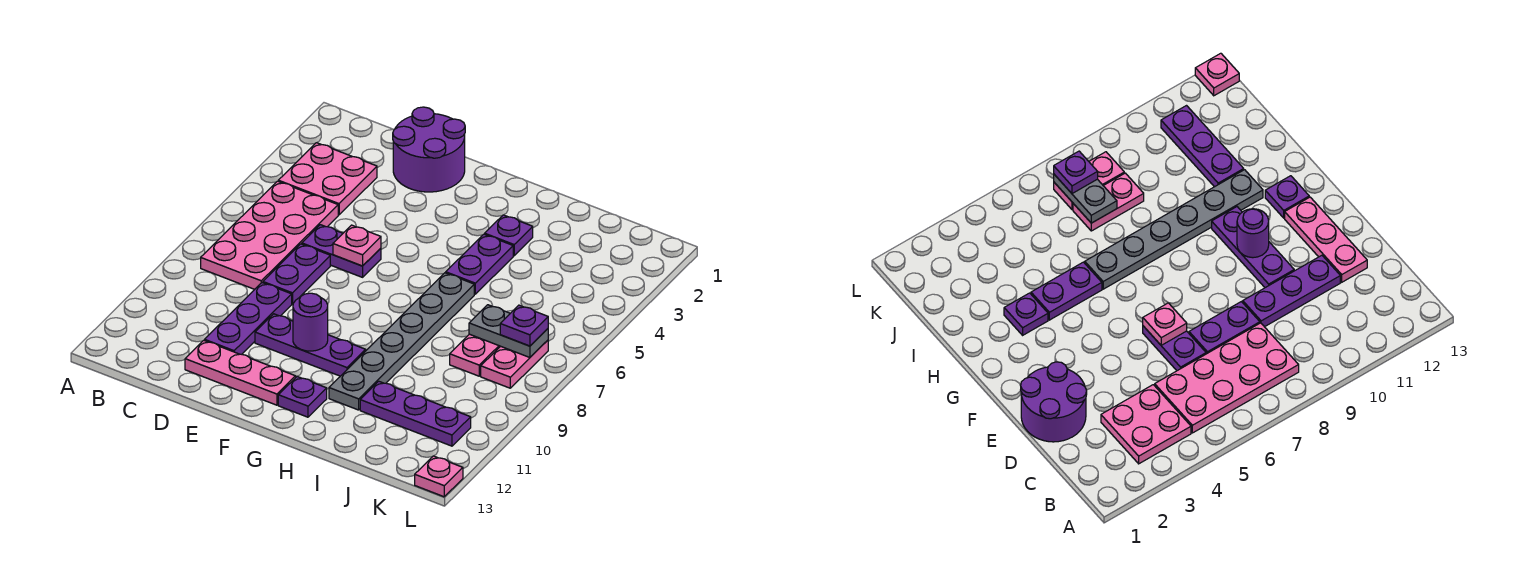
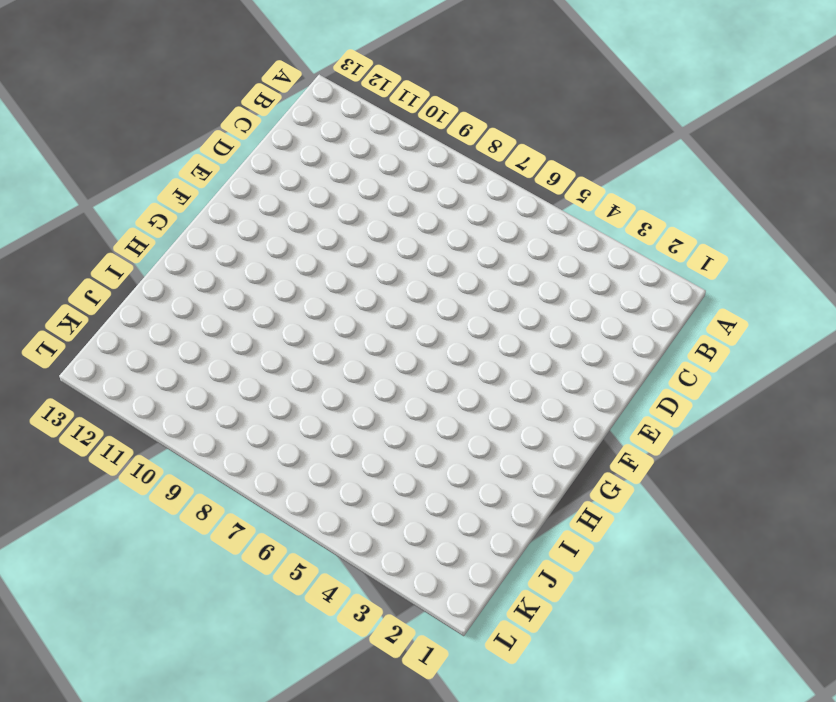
none -> pink plate B3:C4 level 1
none -> pink plate B5:C8 level 1
none -> purple round brick D1:E2 level 1

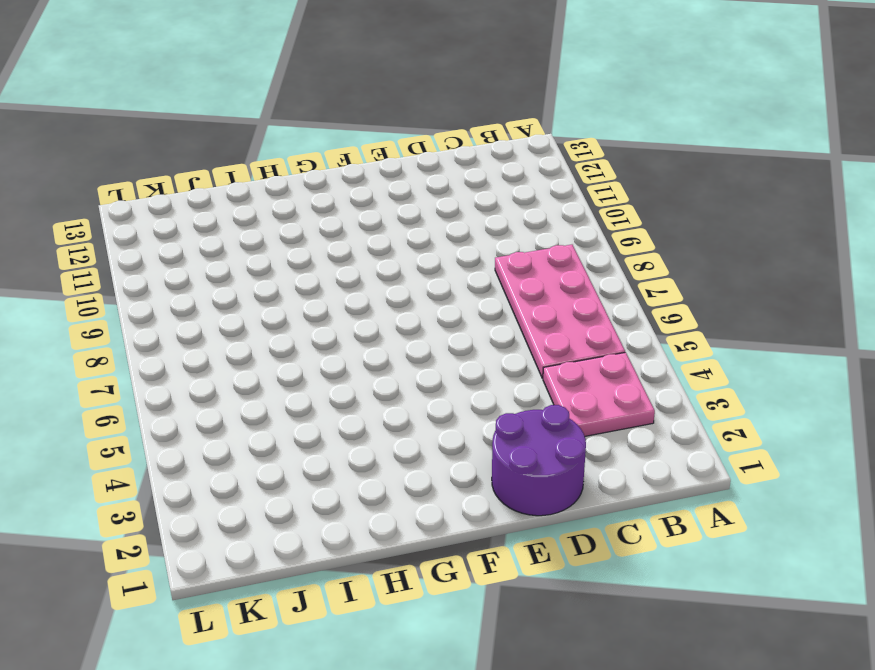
none -> purple plate D6:E6 level 1
none -> purple plate D7:D8 level 1
none -> purple plate D9:D11 level 1

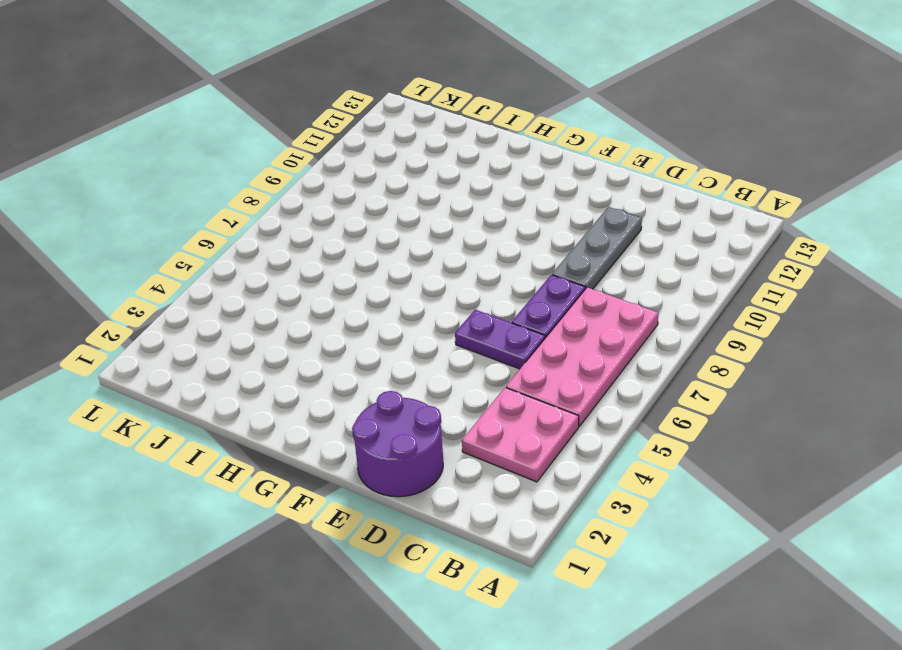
grey plate D9:D11 level 1 -> purple plate D9:D11 level 1
none -> pink plate D12:F12 level 1
none -> purple plate E10:G10 level 1
none -> purple plate G12 level 1

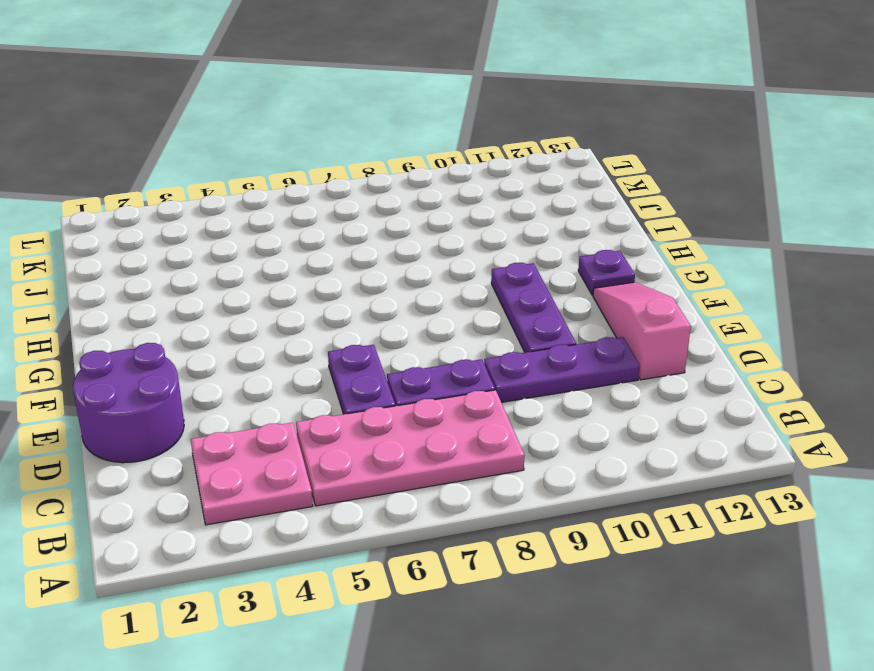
pink slope D12:F12 level 1 top D -> pink plate D12:F12 level 1
none -> purple plate H3 level 1
none -> purple plate H4:H5 level 1
none -> grey plate H6:H11 level 1

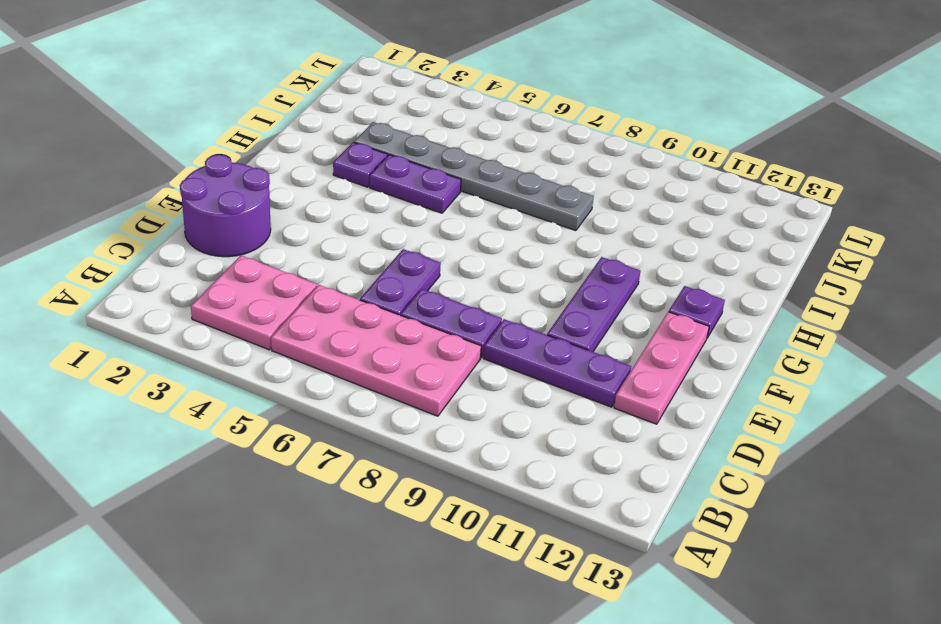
grey plate I3:I8 level 1 -> grey plate H6:H11 level 1
none -> purple plate I11:K11 level 1
none -> pink plate J7:J8 level 1
none -> pink plate K7:K8 level 1

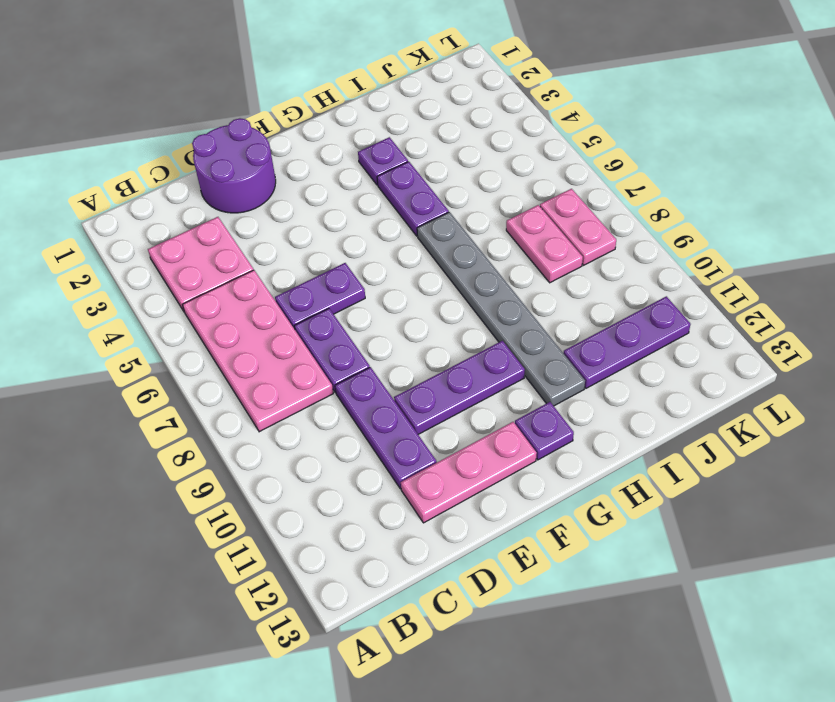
none -> pink plate L13 level 1
none -> pink plate E6 level 2
none -> purple round brick F10 level 2

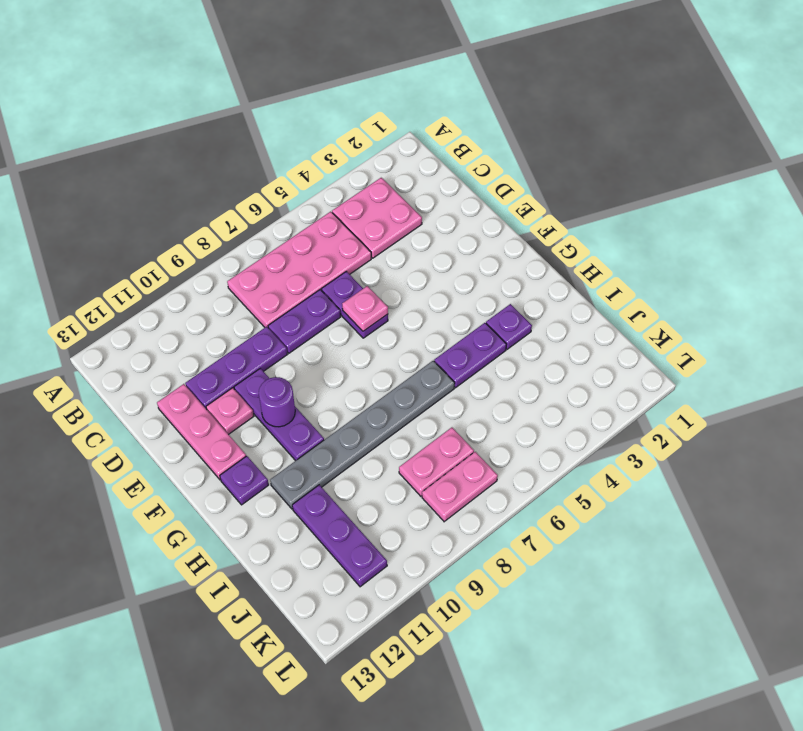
pink plate E11 level 1 -> pink plate L13 level 1
none -> purple round brick D1:E2 level 1
none -> grey plate J7:K7 level 2
none -> purple plate K7 level 3

